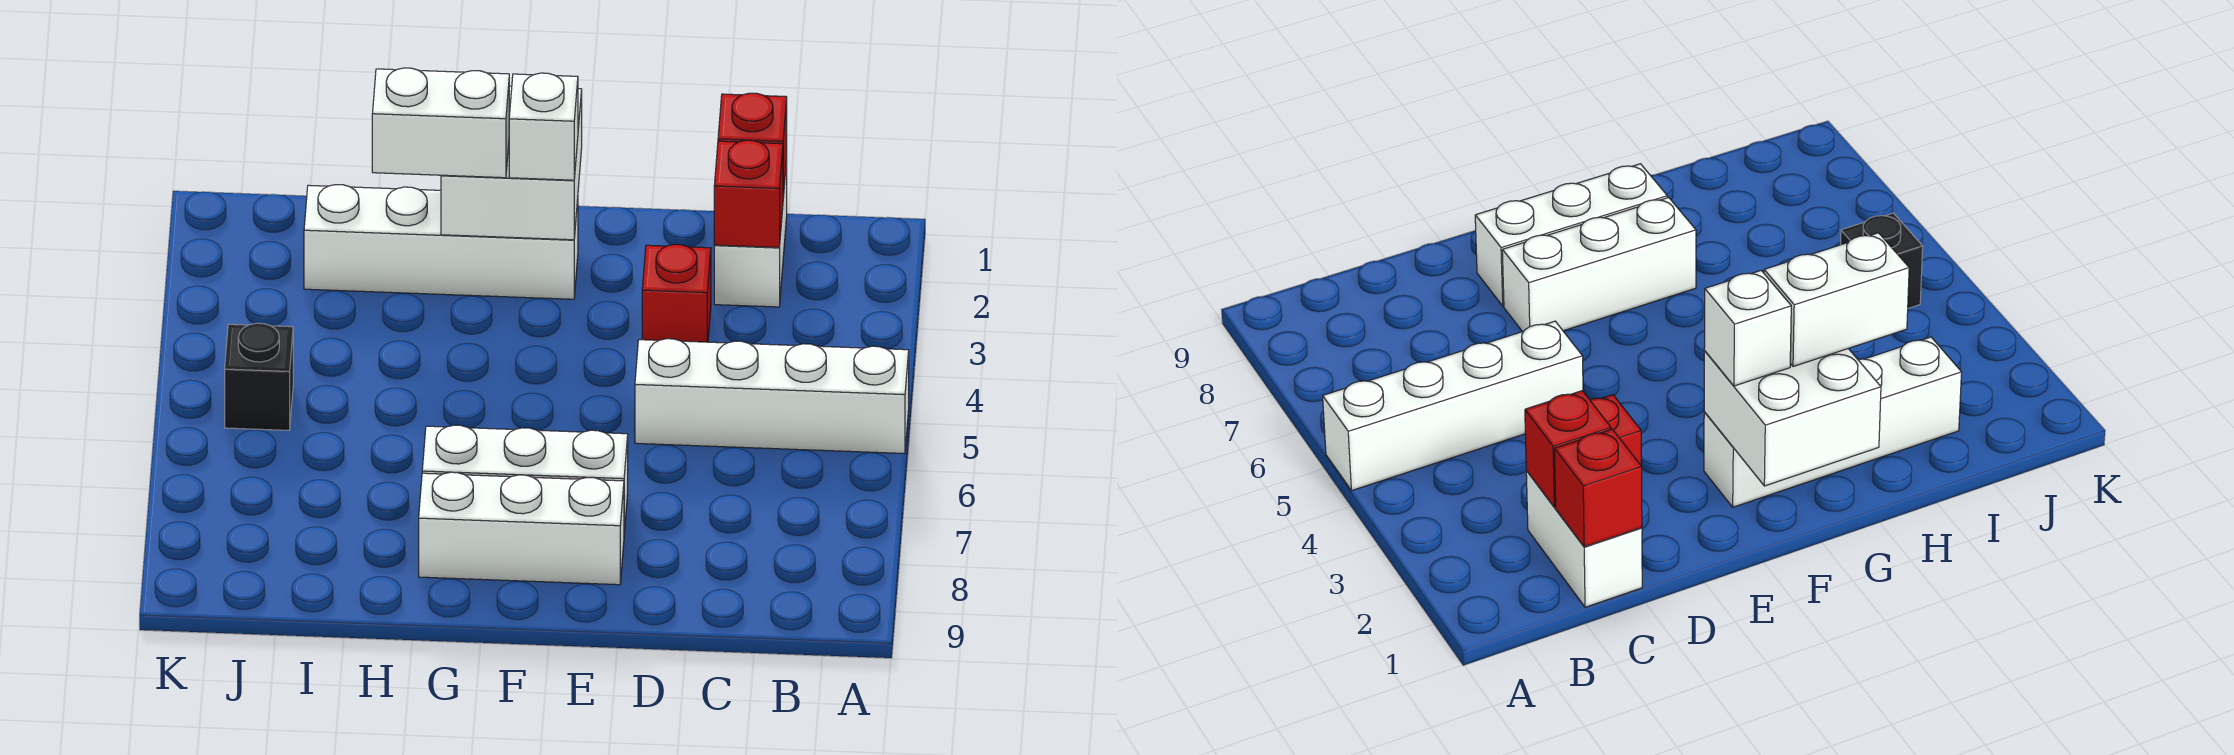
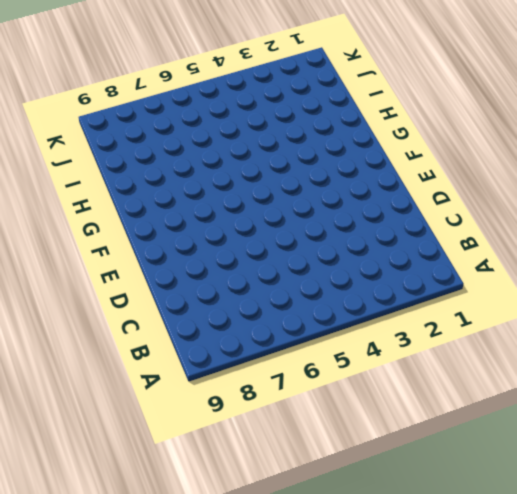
none -> white brick A5:D5 level 1
none -> white brick C1:C2 level 1
none -> red brick D3 level 1

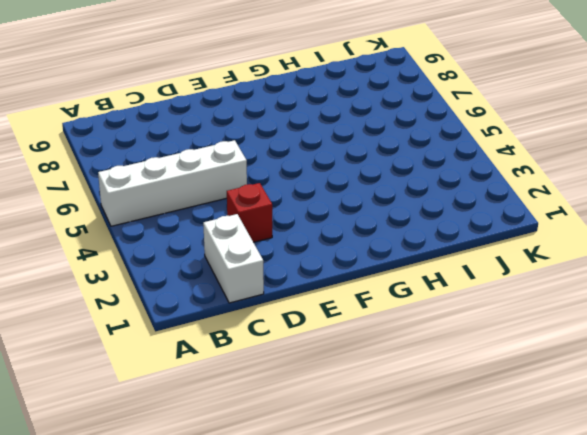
none -> white brick E7:G7 level 1
none -> white brick E8:G8 level 1
none -> white brick F2:I2 level 1

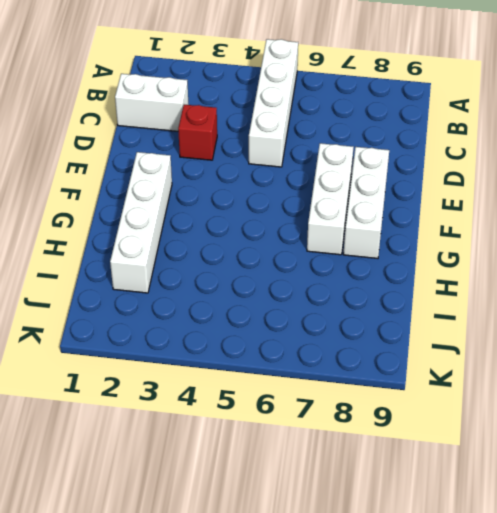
none -> black brick J5 level 1
none -> red brick C1 level 2
none -> red brick C2 level 2

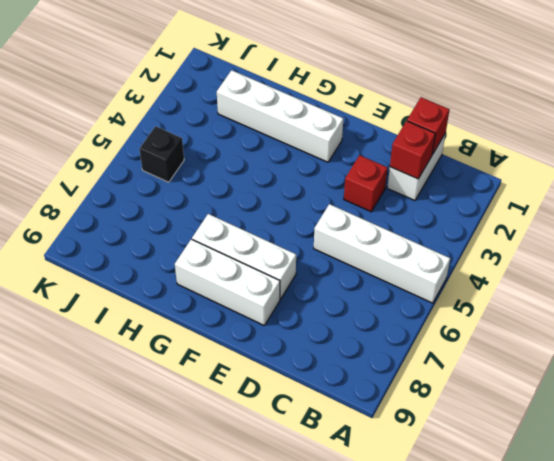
none -> white brick F1:G2 level 2
none -> white brick F2 level 3
none -> white brick G2:H2 level 3

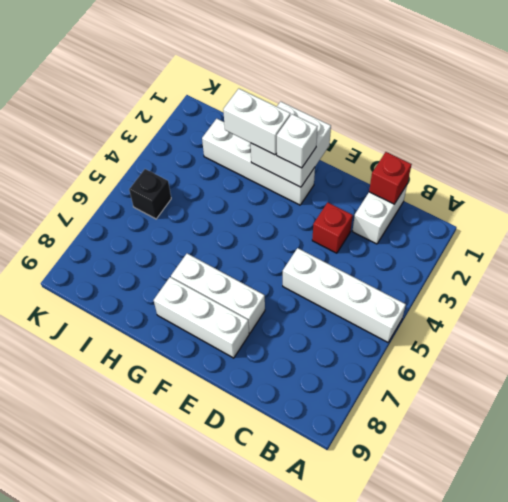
none -> red brick C2 level 2

